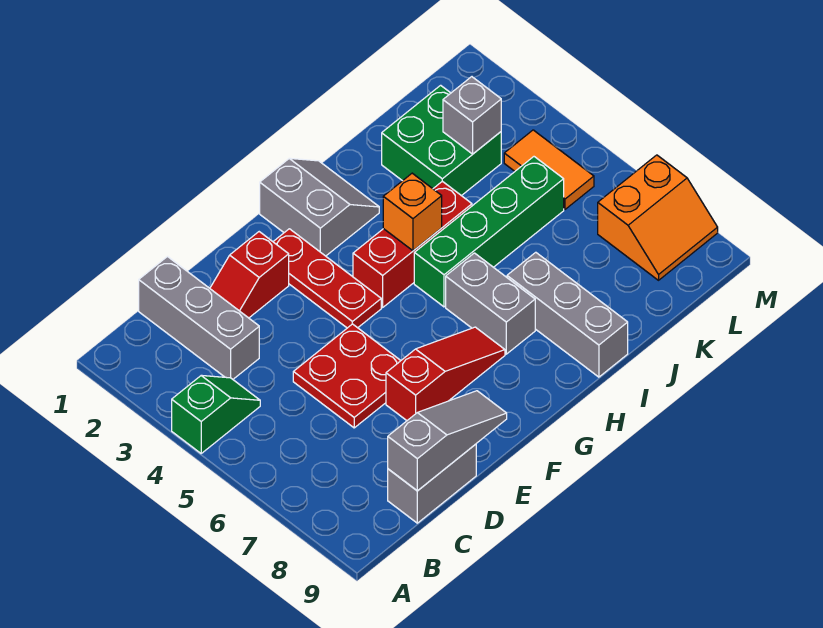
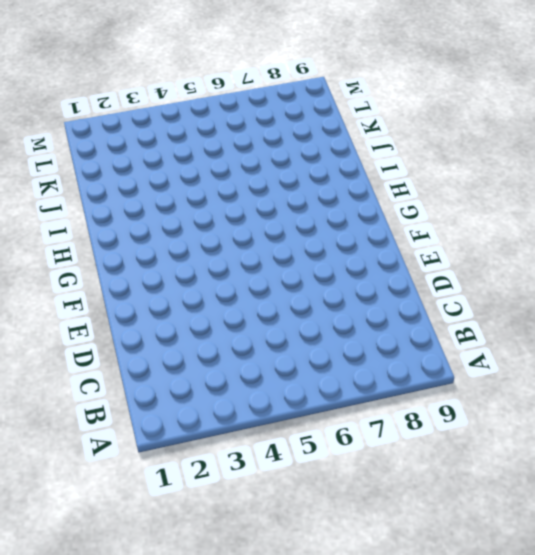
none -> green slope A4:B4 level 1 top A
none -> grey brick C1:C3 level 1
none -> grey brick C9:D9 level 1

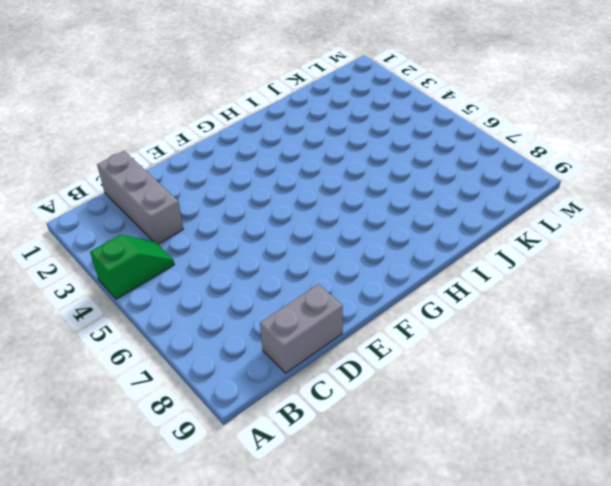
none -> red slope D2:E2 level 1 top E
none -> red plate D5:E6 level 1
none -> red slope E7:G7 level 1 top E

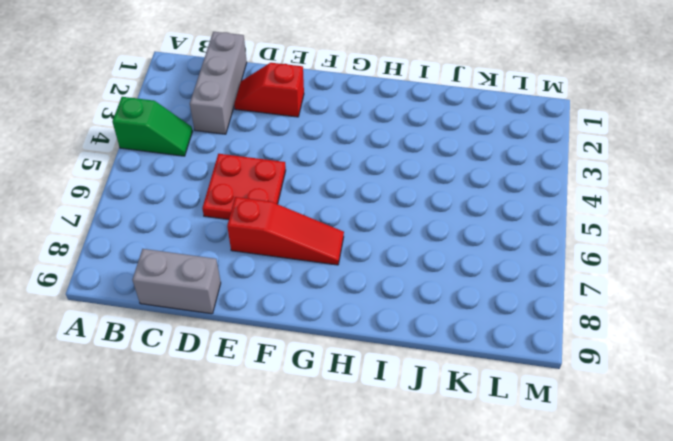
none -> red plate F2:F4 level 1
none -> grey slope G1:H2 level 1 top G
none -> red brick G4:I4 level 1

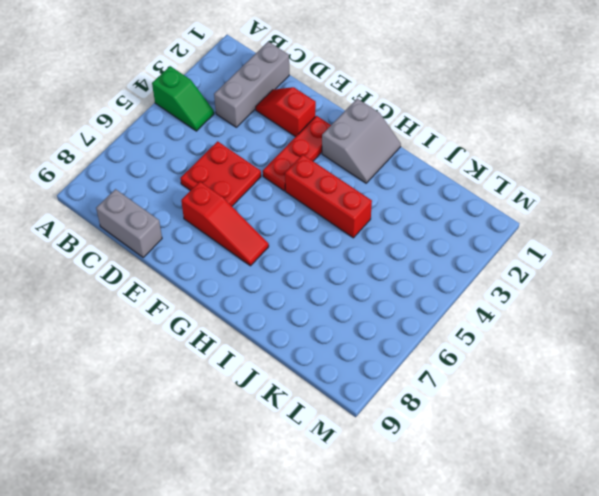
none -> green brick H5:K5 level 1
none -> grey brick H6:H7 level 1
none -> grey brick I7:I9 level 1

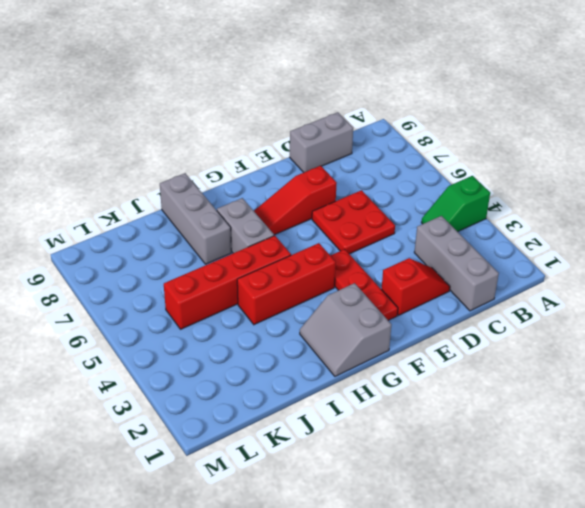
red brick H5:K5 level 1 -> green brick H5:K5 level 1
none -> green brick J2:K3 level 1
none -> orange tile L4:L5 level 1
none -> orange slope L7:M8 level 1 top 7

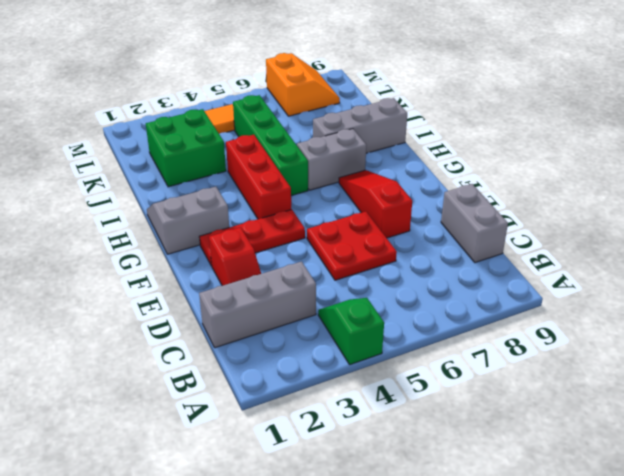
none -> grey slope C9:E9 level 2 top C
none -> orange brick H4 level 2
none -> grey brick K3 level 2

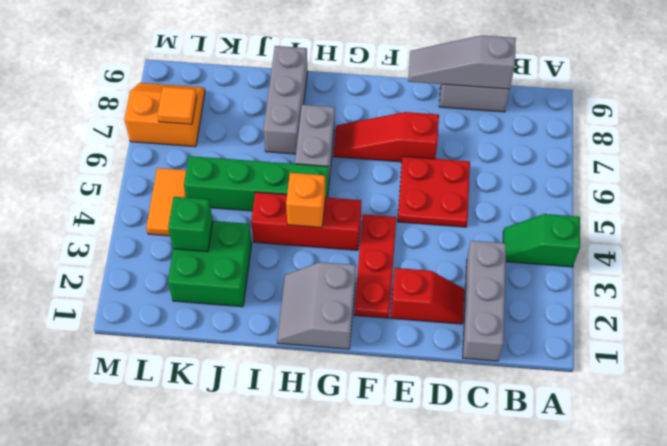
green brick K3 level 2 -> grey brick K3 level 2
orange tile L7 level 2 -> none

